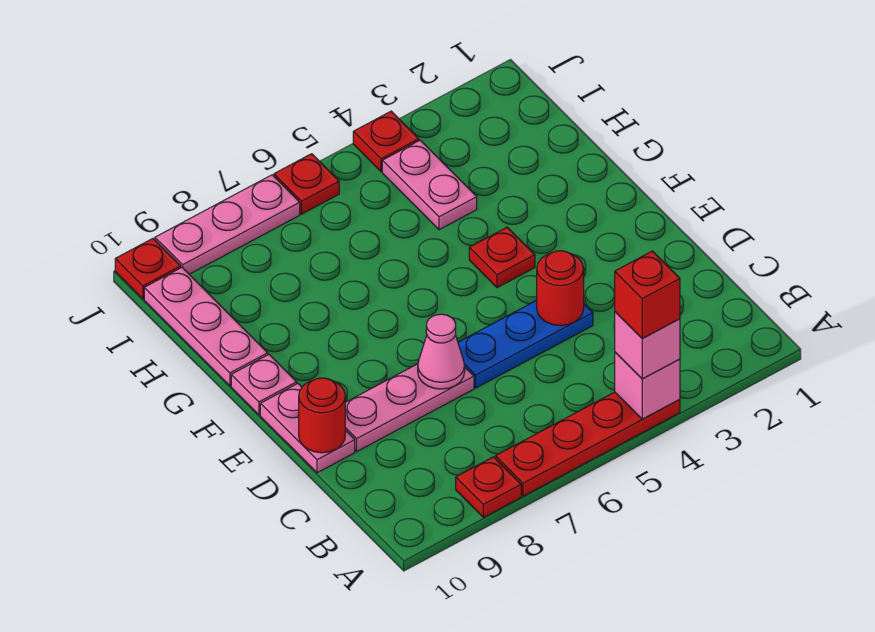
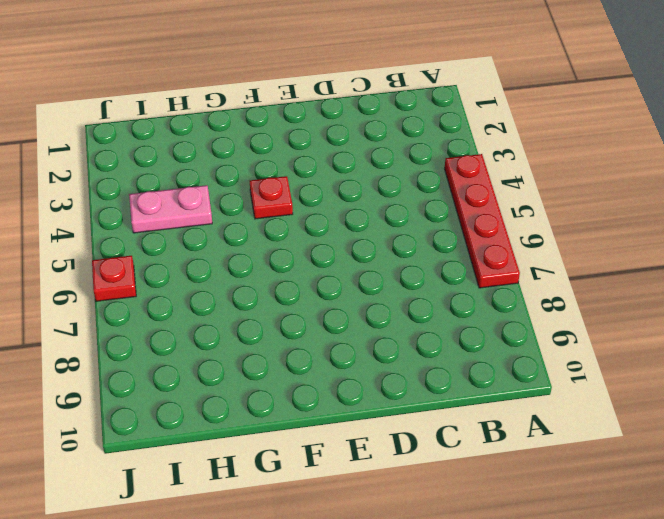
none -> red plate A8 level 1
none -> blue plate D4:D6 level 1
none -> pink plate D7:D9 level 1

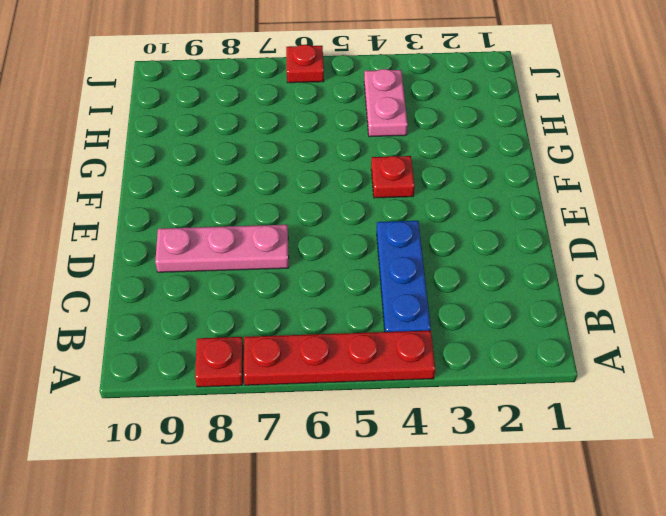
blue plate B4:D4 level 1 -> blue plate D4:D6 level 1
none -> pink plate D10:E10 level 1
none -> pink plate F10 level 1
none -> pink plate G10:I10 level 1

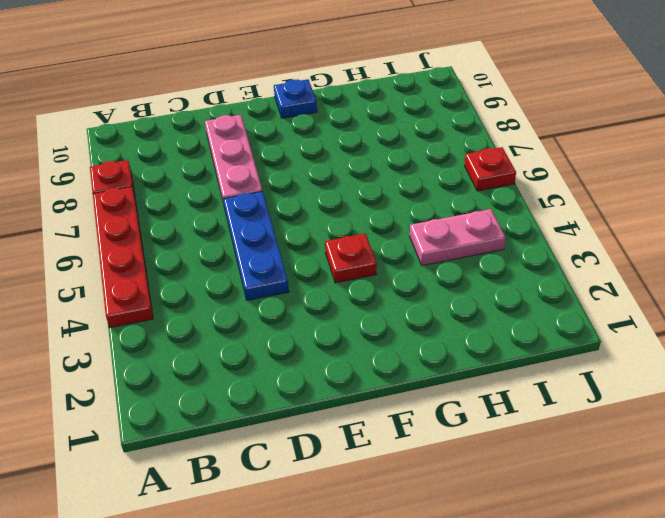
blue plate F10 level 1 -> pink plate F10 level 1
none -> pink plate D10:E10 level 1
none -> pink plate G10:I10 level 1
none -> red plate J4 level 1

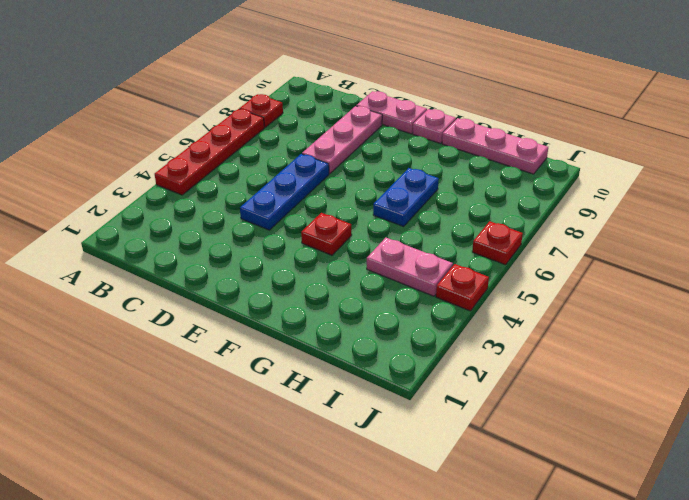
blue plate G6:G7 level 1 -> none
none -> pink plate J7:J9 level 1
none -> red plate J10 level 1
none -> pink brick A4 level 2

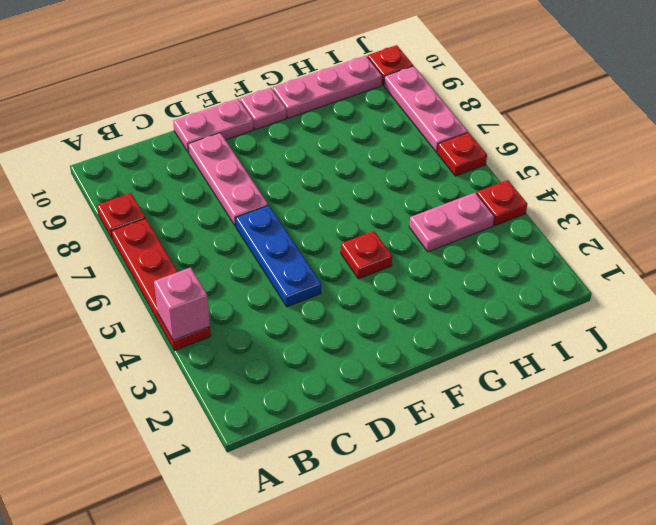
none -> red round brick D4 level 2
none -> pink cone D7 level 2
none -> red round brick D10 level 2

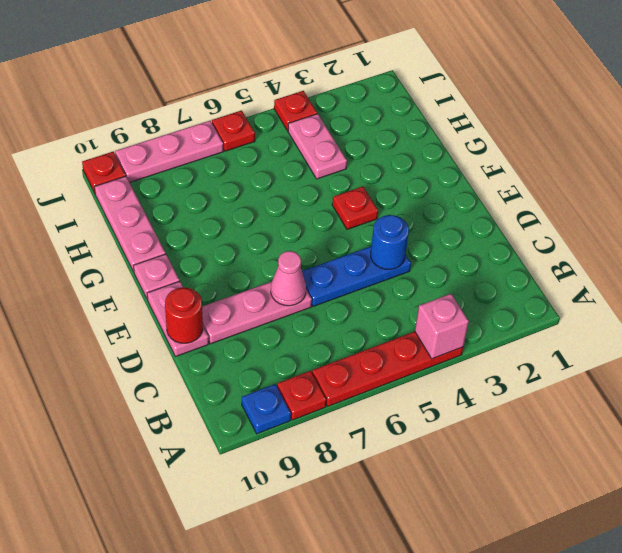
blue plate A9 level 1 -> none
blue round brick D4 level 2 -> red round brick D4 level 2
none -> pink brick A4 level 3
none -> red brick A4 level 4

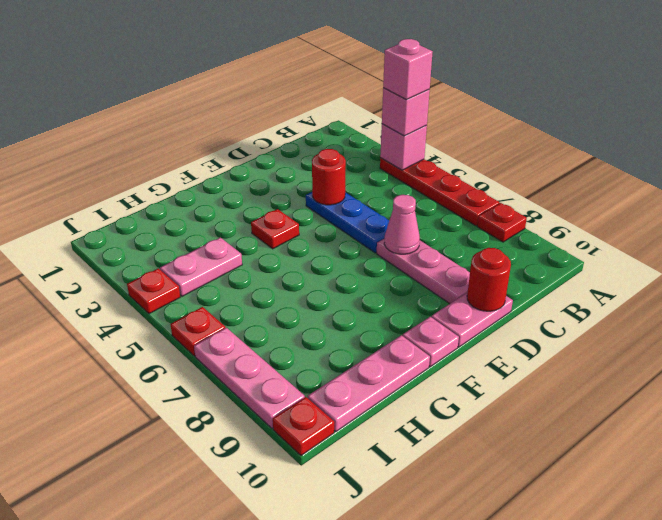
pink brick A4 level 4 -> red brick A4 level 4

